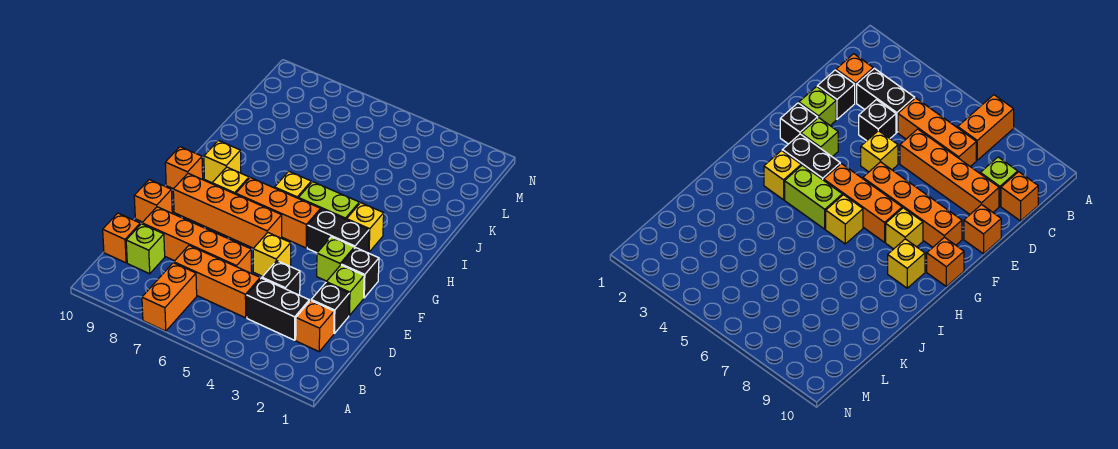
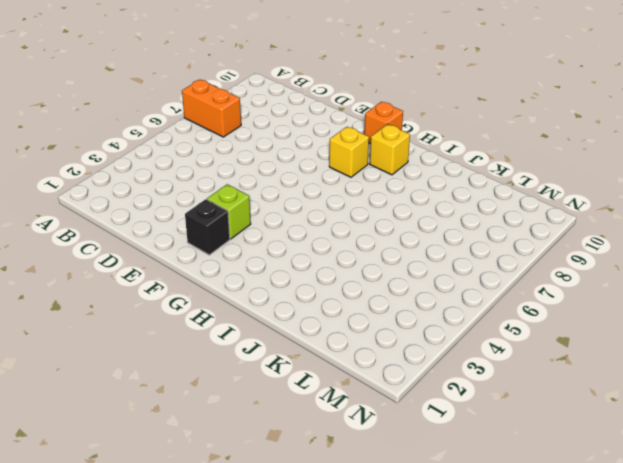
none -> orange brick C2 level 1
none -> black brick C3:C4 level 1
none -> orange brick C5:C7 level 1

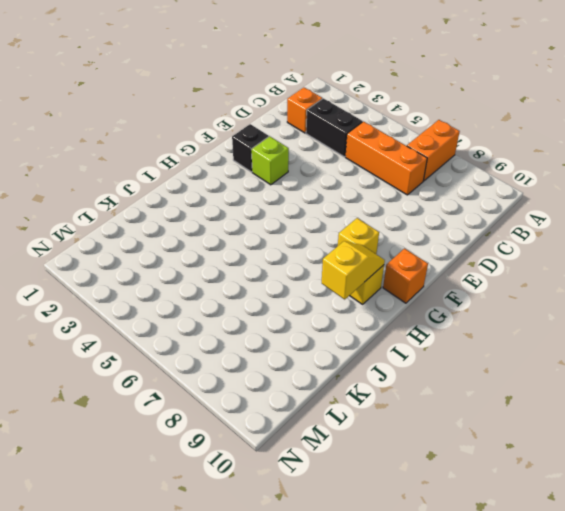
yellow slope H9:I9 level 2 top I -> none
none -> lime brick C9 level 1
none -> orange brick C10 level 1
none -> black brick D2 level 1

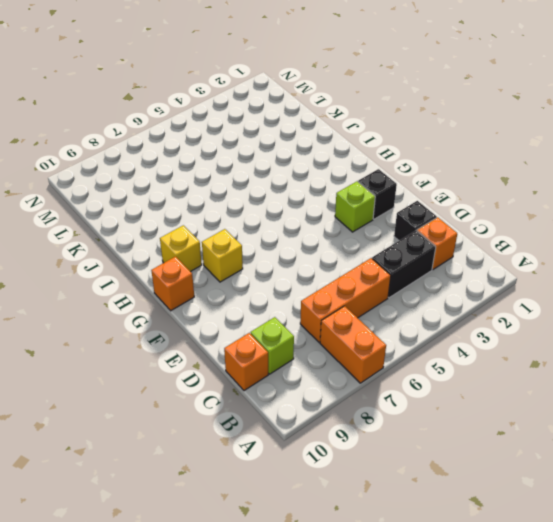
none -> black brick D4 level 1
none -> orange brick D6:D9 level 1
none -> lime brick E2 level 1

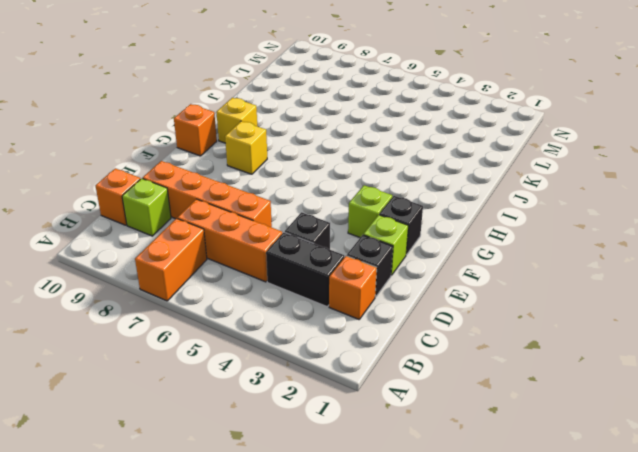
none -> yellow brick E5 level 1
none -> orange brick E10 level 1
none -> orange brick F6:F9 level 1

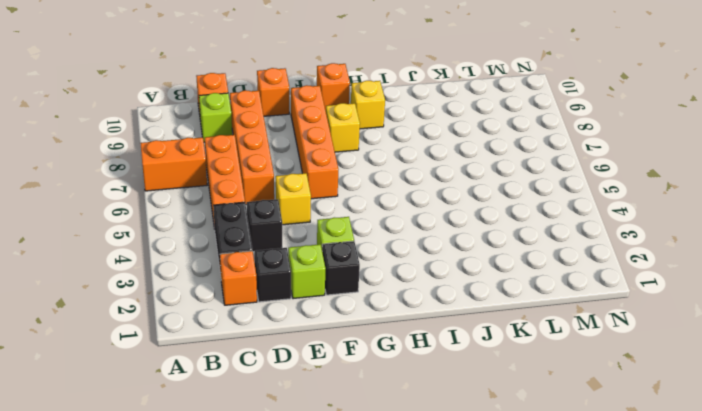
none -> black brick G3:G4 level 1
none -> orange brick G5:G7 level 1
none -> yellow brick H3 level 1

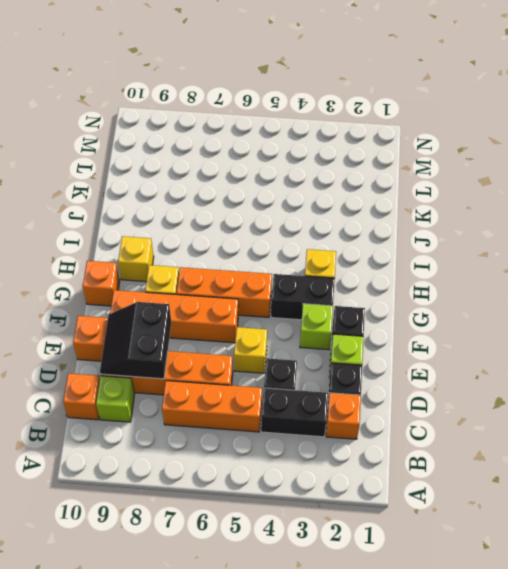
black slope D8:E9 level 2 top 8 -> none
none -> orange brick A7:B7 level 1
none -> lime brick H4:H5 level 1
none -> yellow brick H6 level 1

